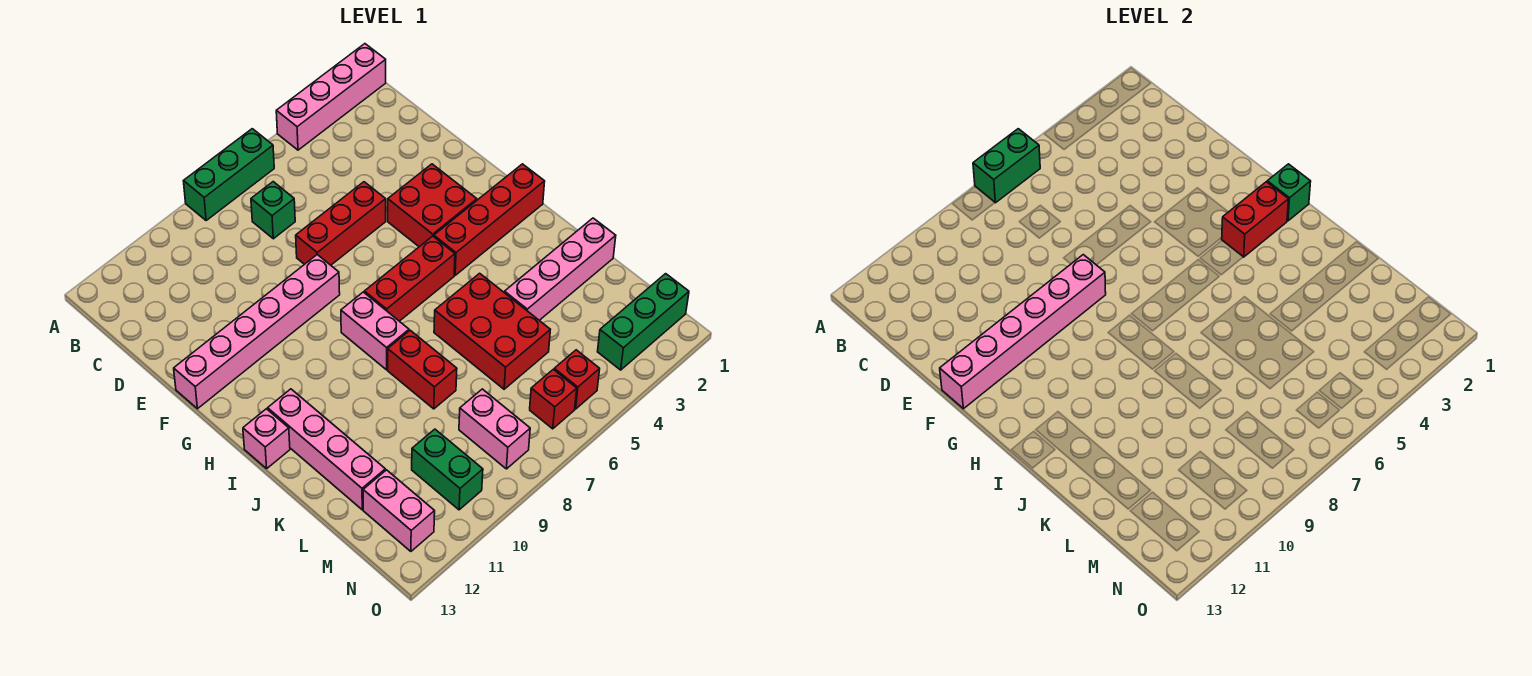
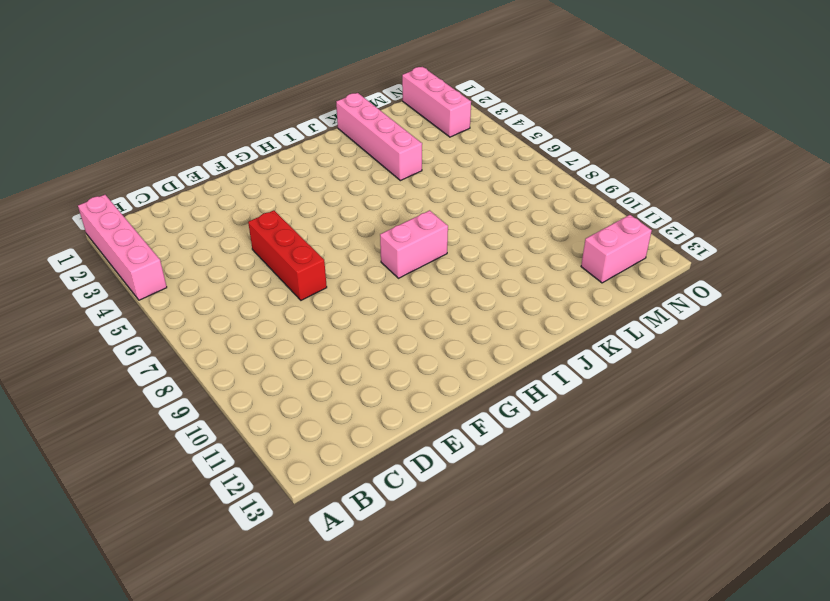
pink brick N1:N3 level 1 -> green brick N1:N3 level 1
none -> green brick A6:A8 level 1
none -> green brick C7 level 1
none -> red brick F3:G4 level 1

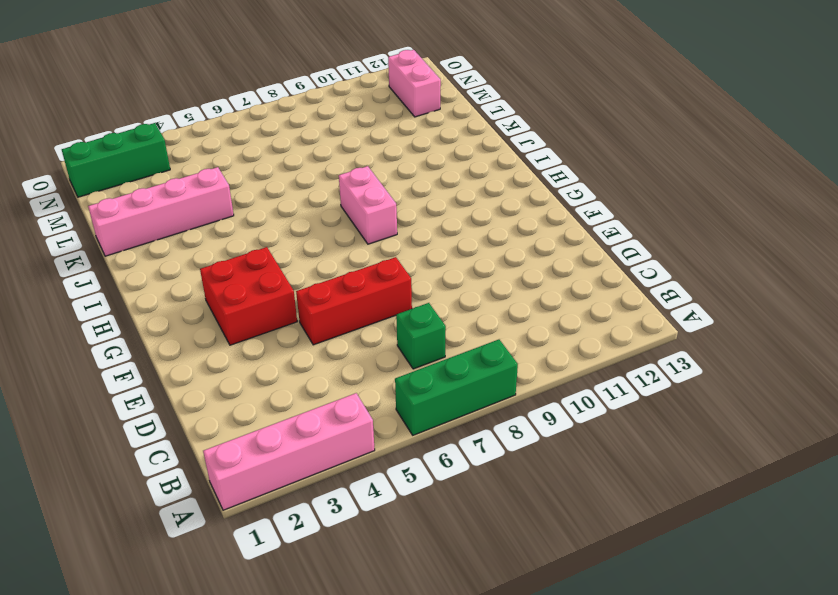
none -> pink brick F8:F13 level 1
none -> red brick H1:H4 level 1
none -> red brick H5:H7 level 1

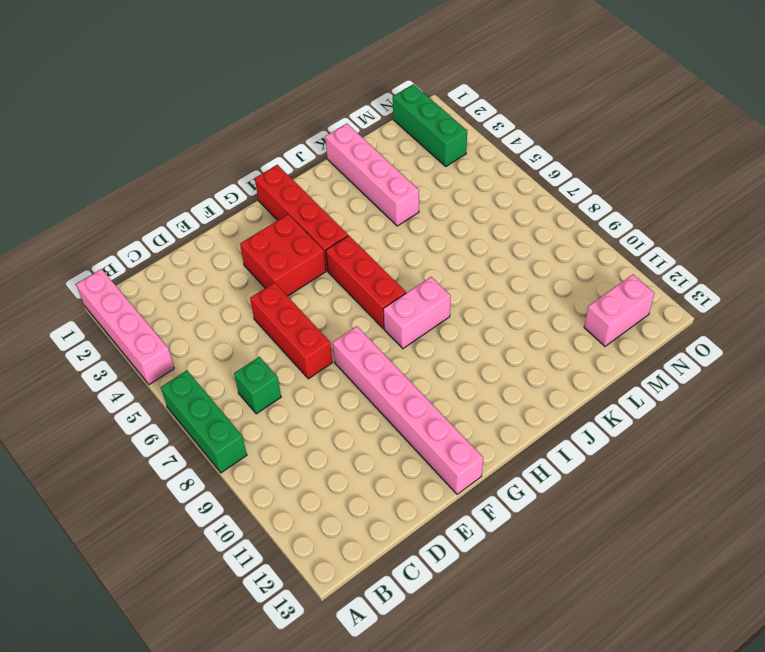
none -> pink brick I12:L12 level 1
none -> pink brick I13 level 1
none -> red brick J5:L6 level 1

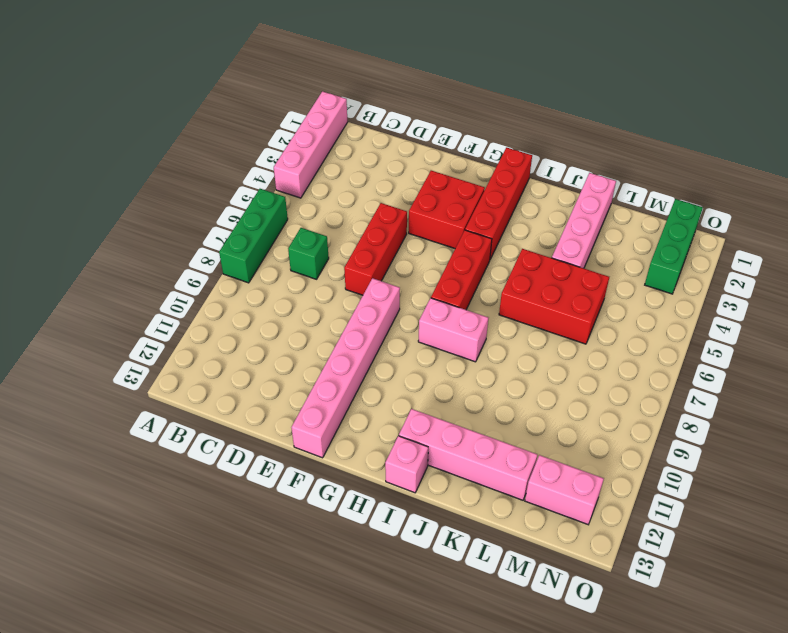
none -> red brick J8:K8 level 1
none -> pink brick M8:N8 level 1
none -> green brick M10:N10 level 1

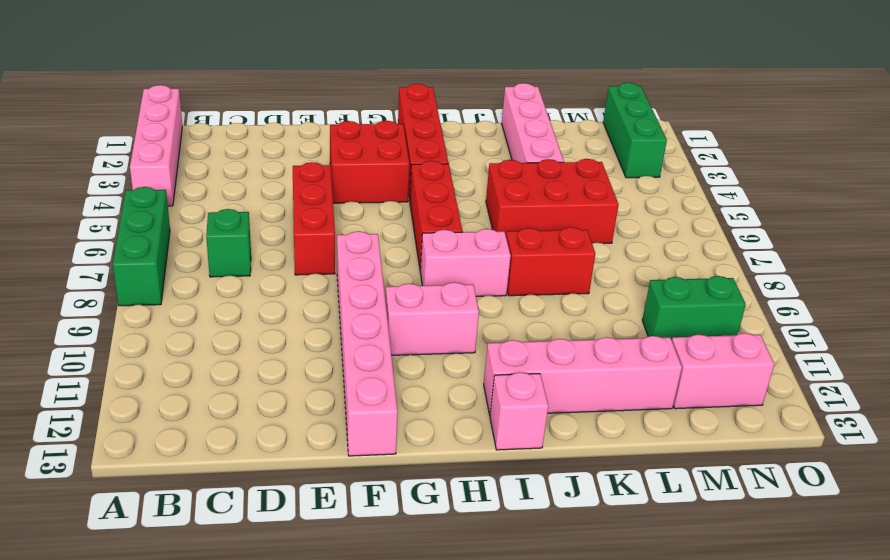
pink brick G10:H10 level 1 -> pink brick M8:N8 level 1
none -> red brick N5 level 1
none -> red brick N6 level 1
none -> green brick A6:A7 level 2

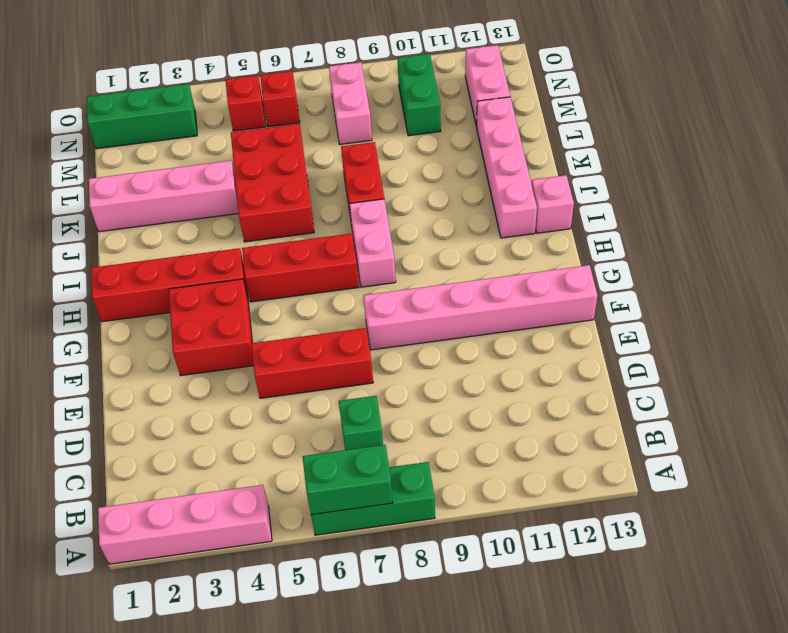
none -> pink brick F8:F13 level 2
none -> green brick H1 level 2
none -> red brick H2:H3 level 2

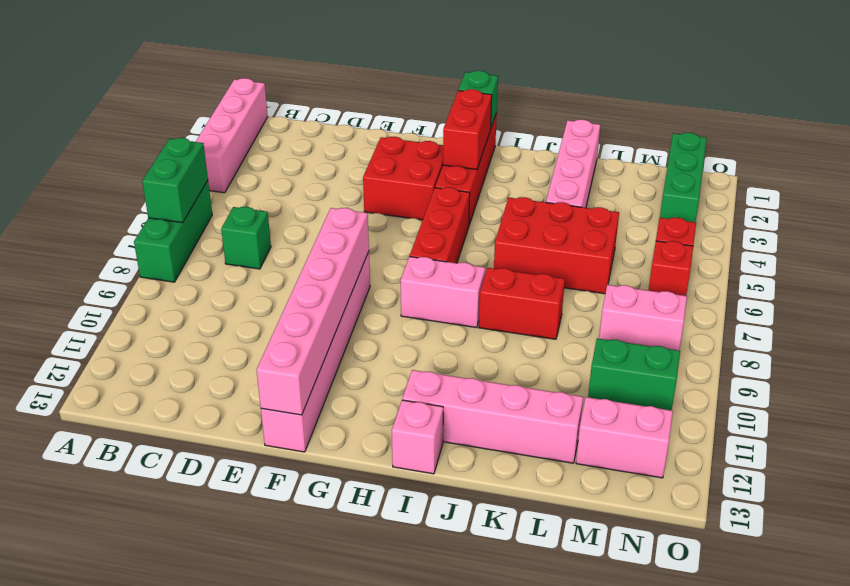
none -> red brick E5:E7 level 1

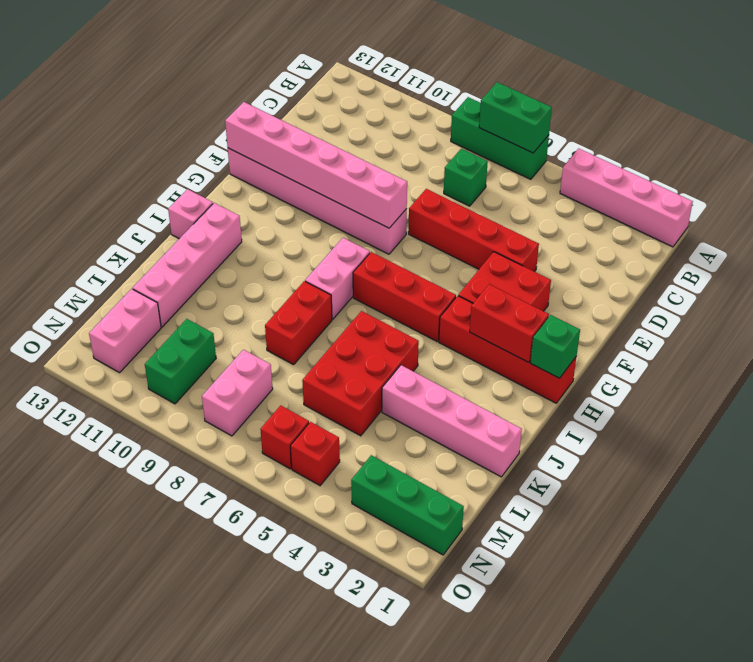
red brick E4:E7 level 1 -> red brick E5:E7 level 1

